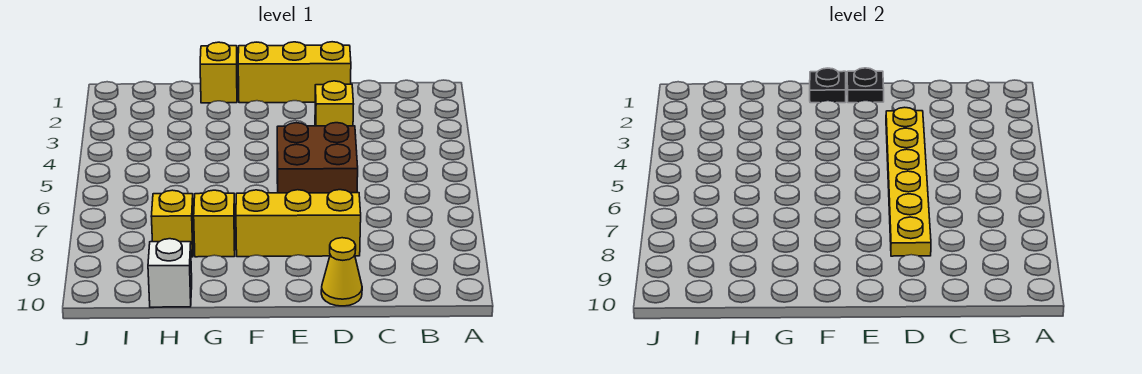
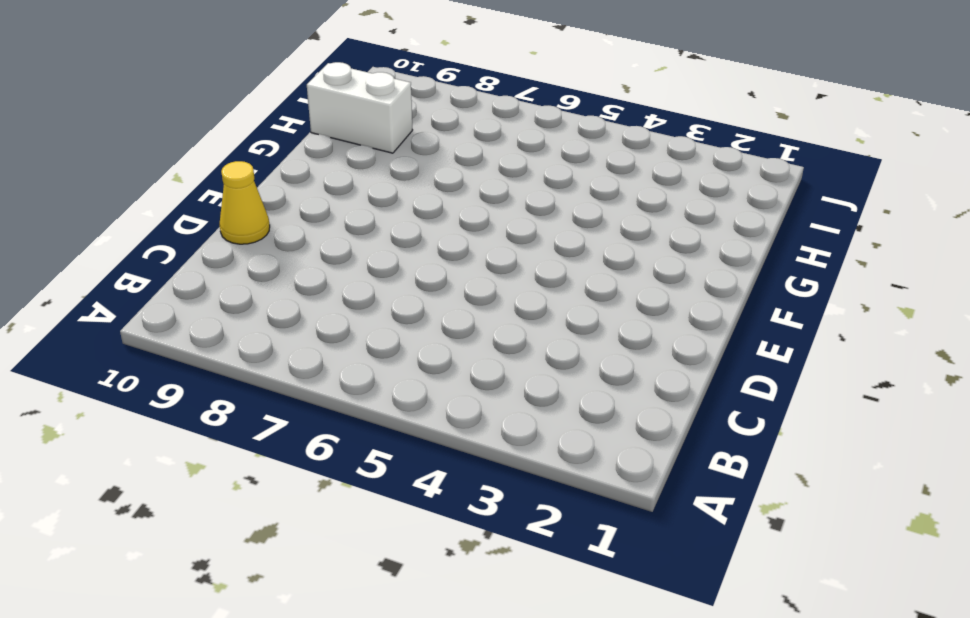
white brick H9:H10 level 1 -> white brick H10 level 1
none -> yellow brick D1:F1 level 1
none -> yellow brick D3 level 1
none -> brown brick D5:E6 level 1

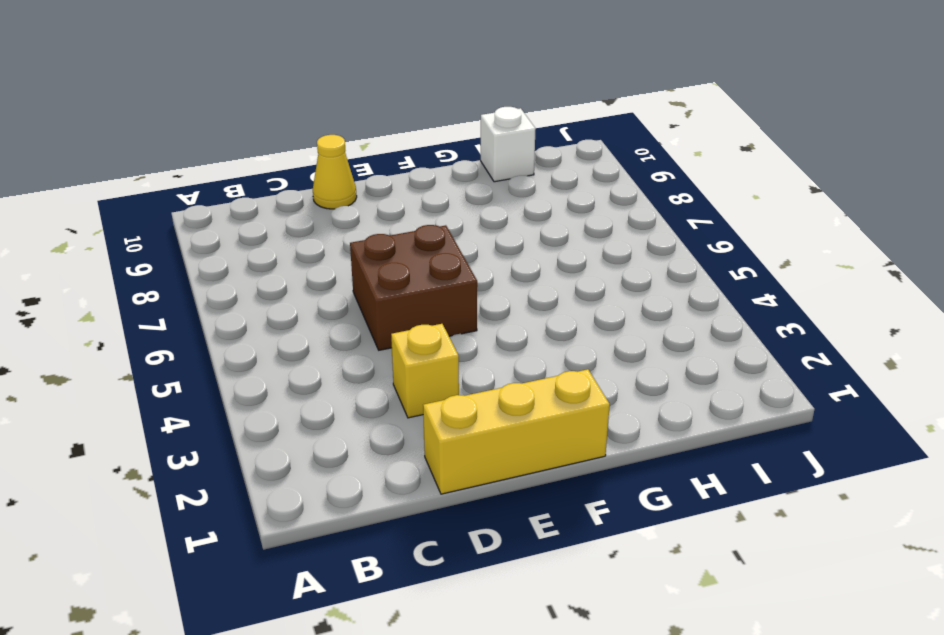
none -> yellow brick D8:F8 level 1
none -> yellow brick G1 level 1
none -> yellow brick G8 level 1

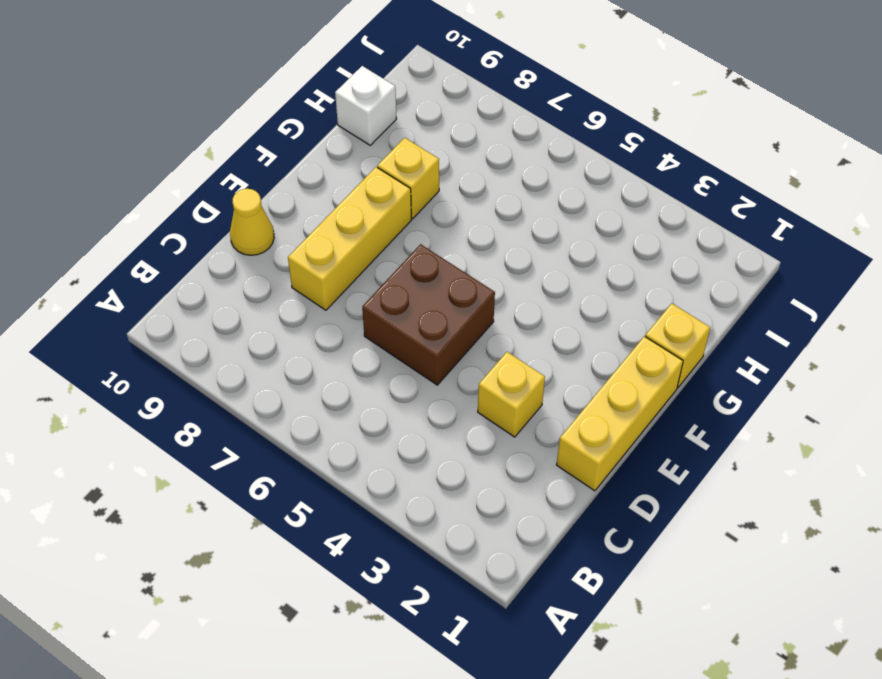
none -> yellow brick H8 level 1
none -> yellow plate D3:D8 level 2
none -> black plate E1 level 2

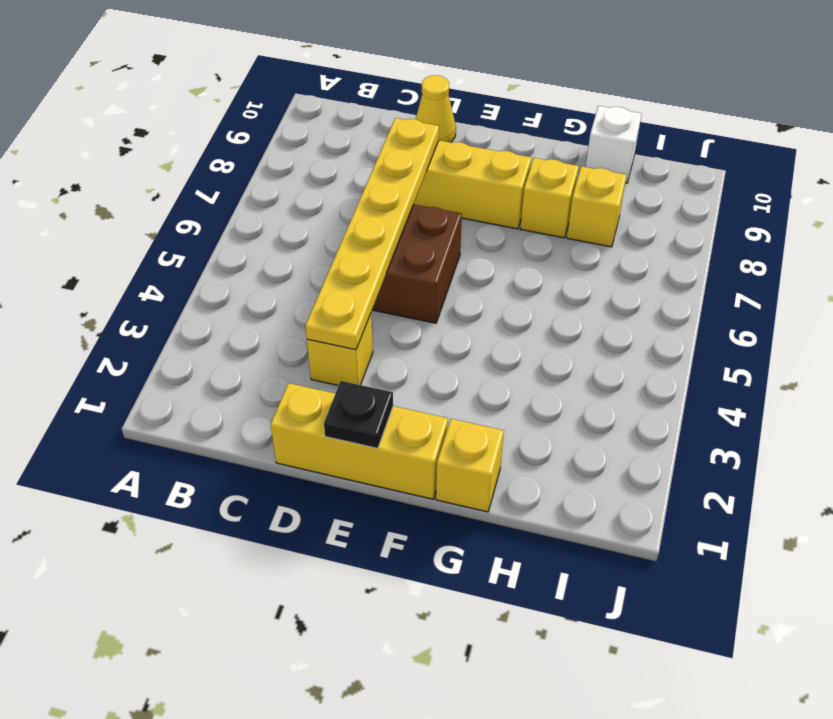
none -> black plate F1 level 2

